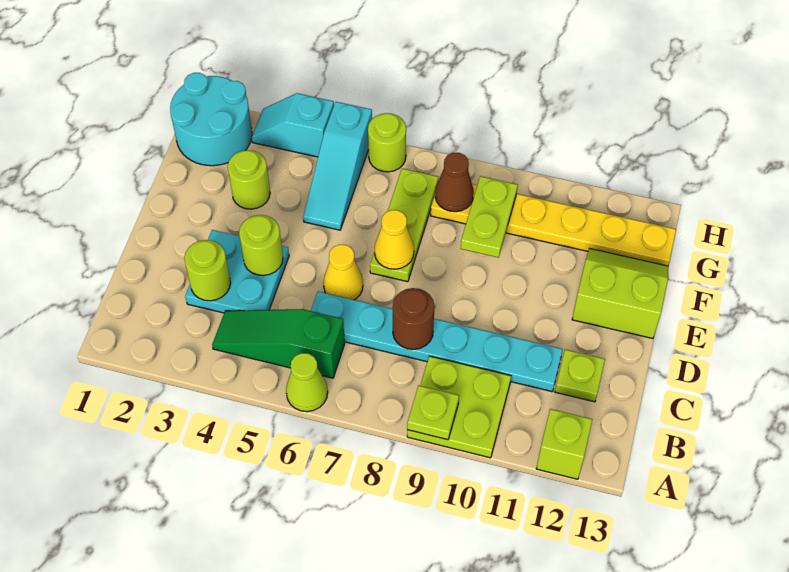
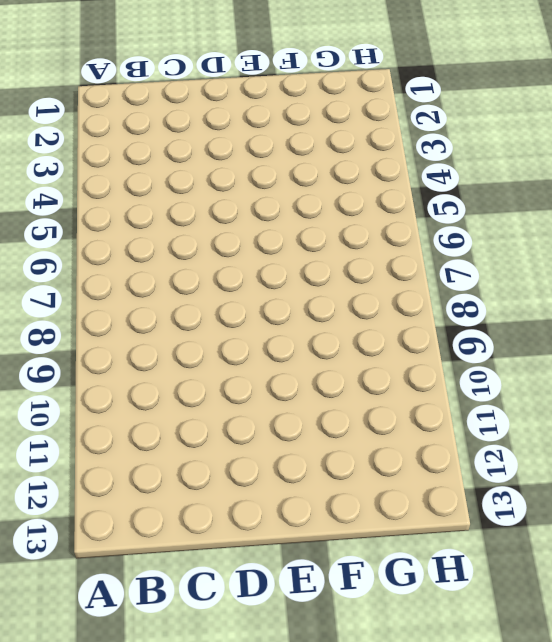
none -> lime cone A6 level 1
none -> lime plate A9:B10 level 1
none -> lime brick A12 level 1

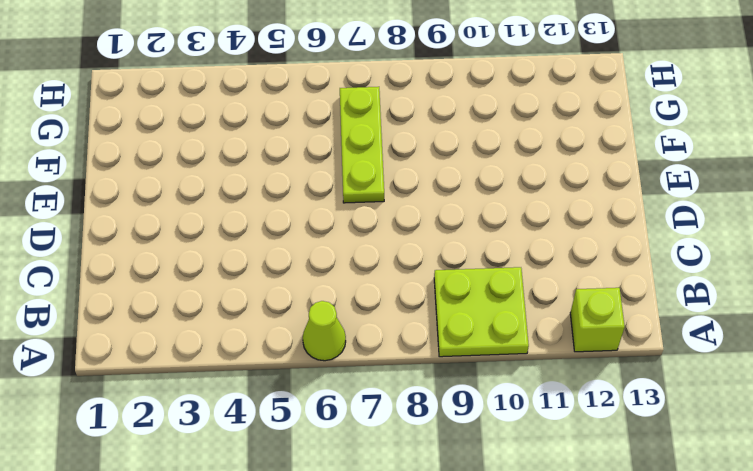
none -> green slope B4:B6 level 1 top 6
none -> cyan plate C3:D4 level 1
none -> cyan plate C6:C11 level 1

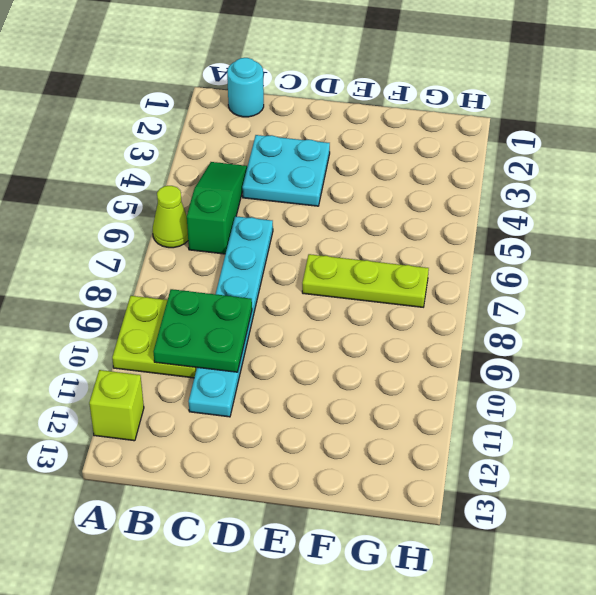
cyan round brick B1 level 1 -> none
green plate B9:C10 level 2 -> none
none -> lime plate C12 level 1
none -> yellow cone D6 level 1
none -> lime slope E12:F13 level 1 top E

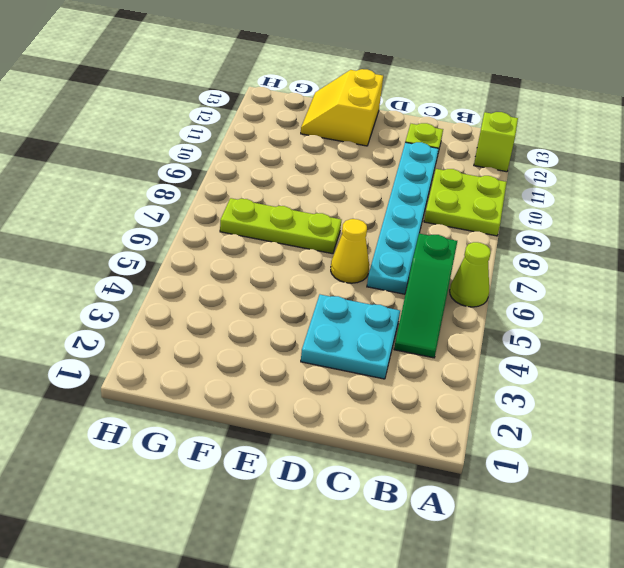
yellow slope E12:F13 level 1 top E -> lime slope E12:F13 level 1 top E
none -> lime round brick F3 level 1
none -> cyan slope F5:H5 level 1 top H
none -> cyan round brick G1:H2 level 1

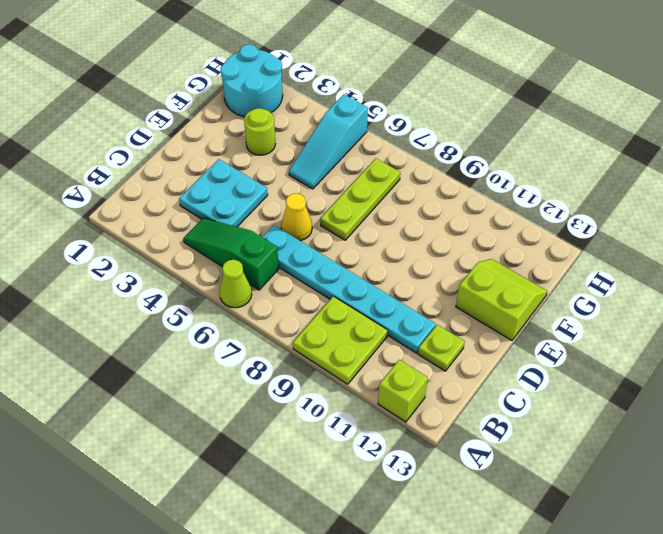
none -> yellow plate G8:G13 level 1
none -> cyan slope H3:H4 level 1 top 4
none -> lime round brick H6 level 1

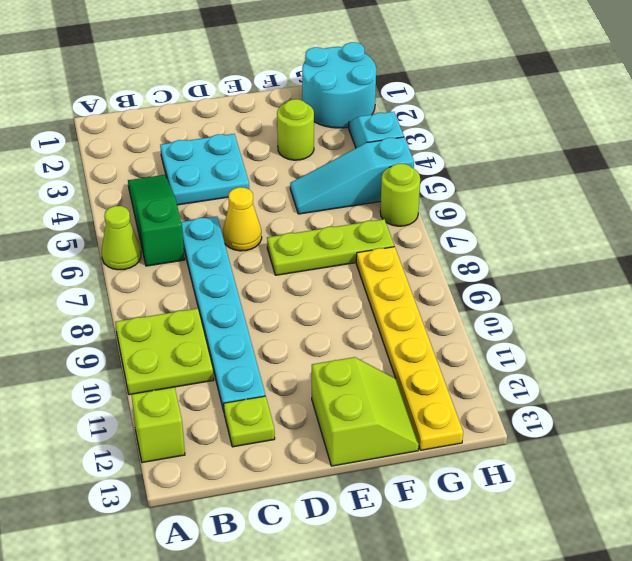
none -> lime plate A9 level 2
none -> lime round brick C3 level 2
none -> brown round brick C8 level 2

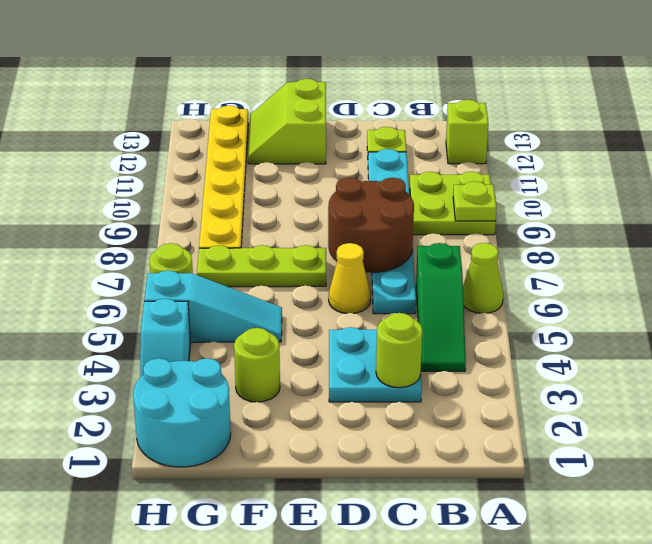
brown round brick C7:D8 level 2 -> brown round brick C8 level 2
none -> lime round brick D4 level 2
none -> yellow cone E7 level 2
none -> lime plate F9:G9 level 2

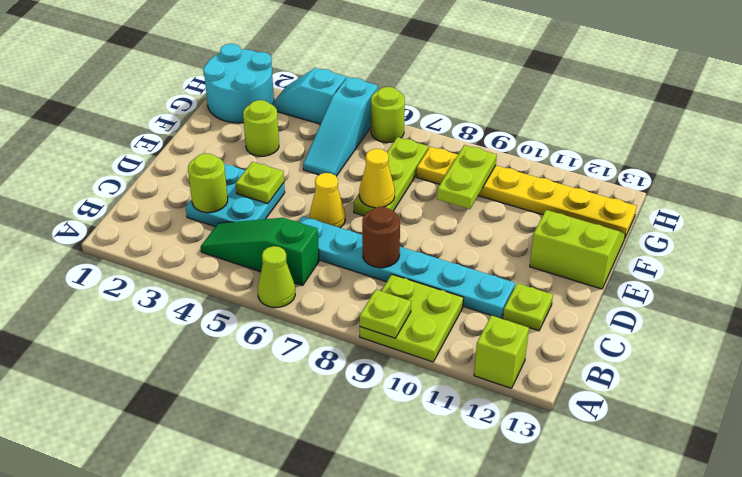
lime plate D4 level 2 -> lime round brick D4 level 2
none -> brown cone G8 level 2

